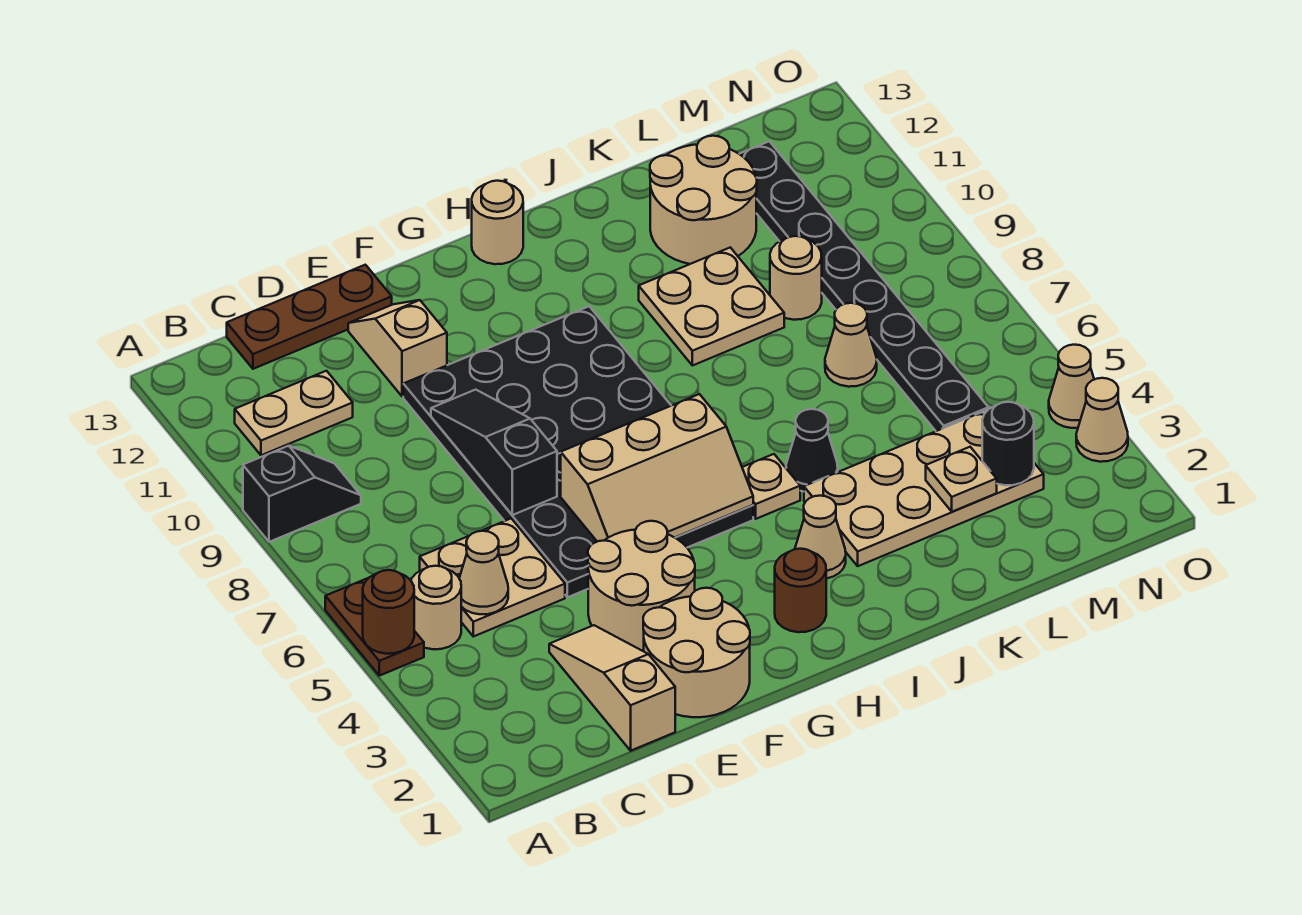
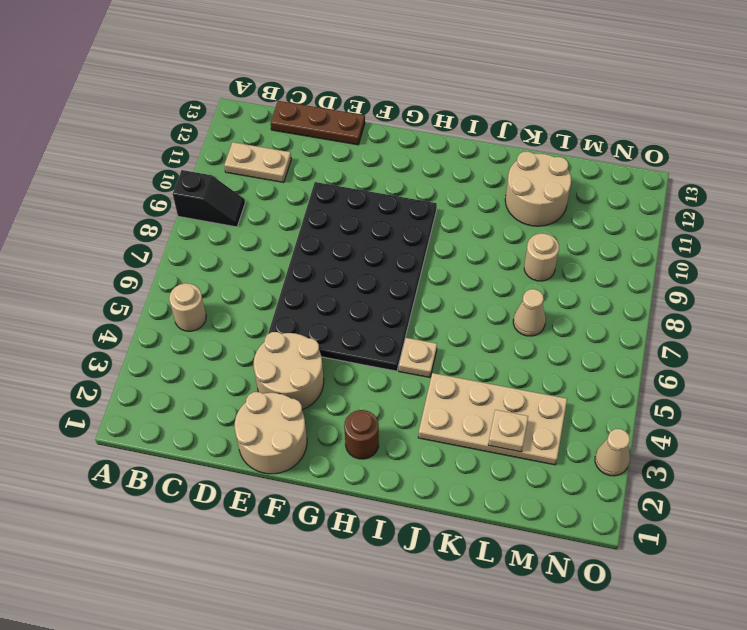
none -> brown plate A5:A6 level 1
none -> tan plate C5:D6 level 1
none -> tan slope D1:D3 level 1 top 1
none -> tan slope E11:E12 level 1 top 11

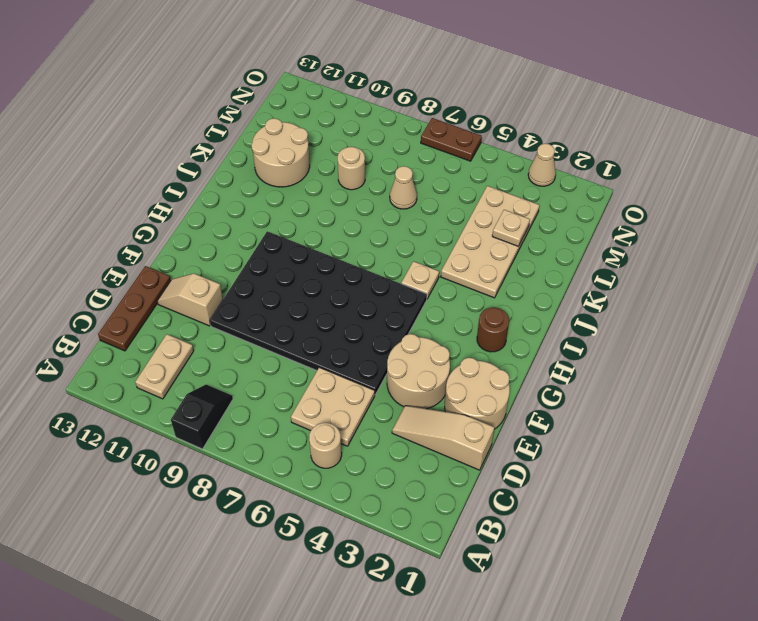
brown plate O6:O7 level 1 -> brown plate A5:A6 level 1
none -> tan round brick H13 level 1
none -> tan cone I3 level 1
none -> black cone J5 level 1
none -> tan plate J9:K10 level 1

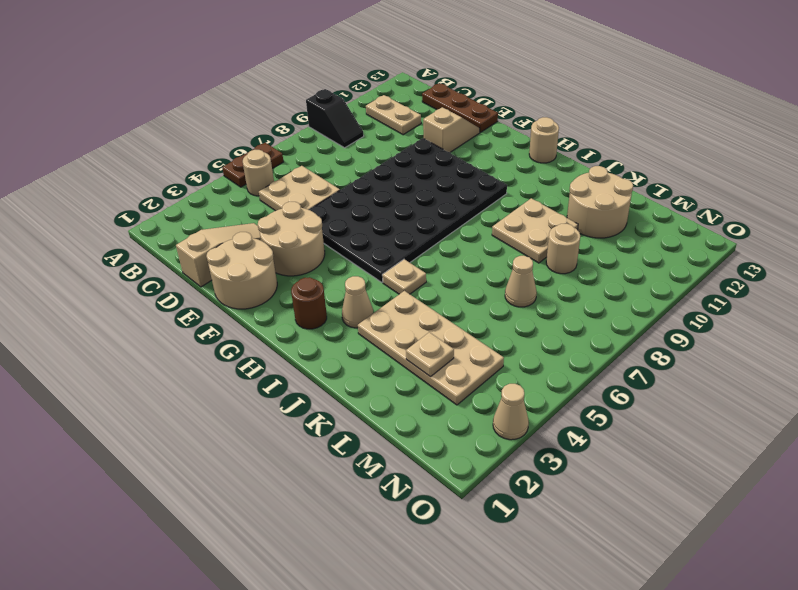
none -> black cone J5 level 1
none -> black plate M5:M12 level 1
none -> tan cone O4 level 1
none -> brown round brick A5 level 2

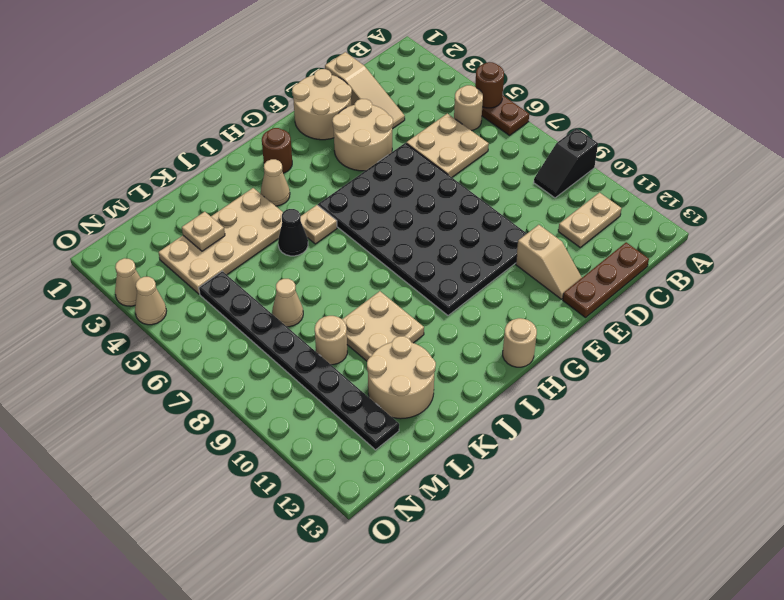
none -> tan cone C5 level 2
none -> black slope E7:E9 level 2 top 7
none -> tan slope F5:H6 level 2 top 6
none -> black round brick M3 level 2

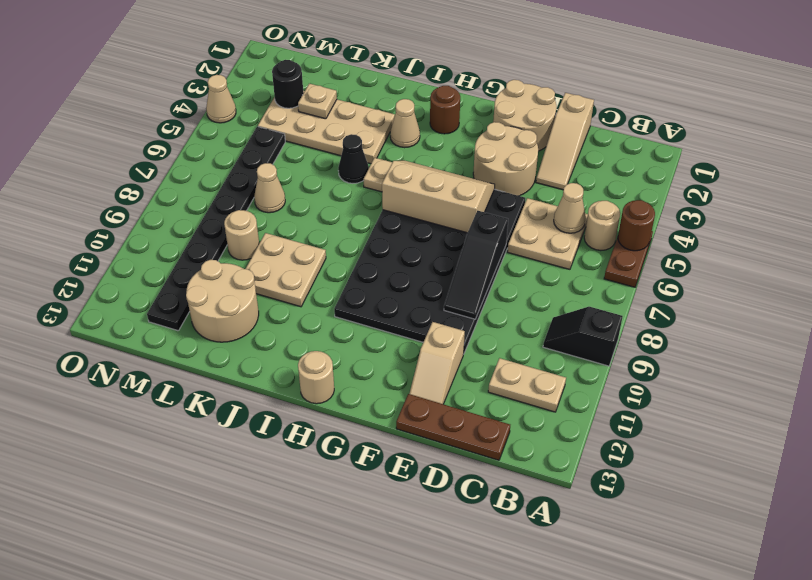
none -> tan cone O3 level 1

